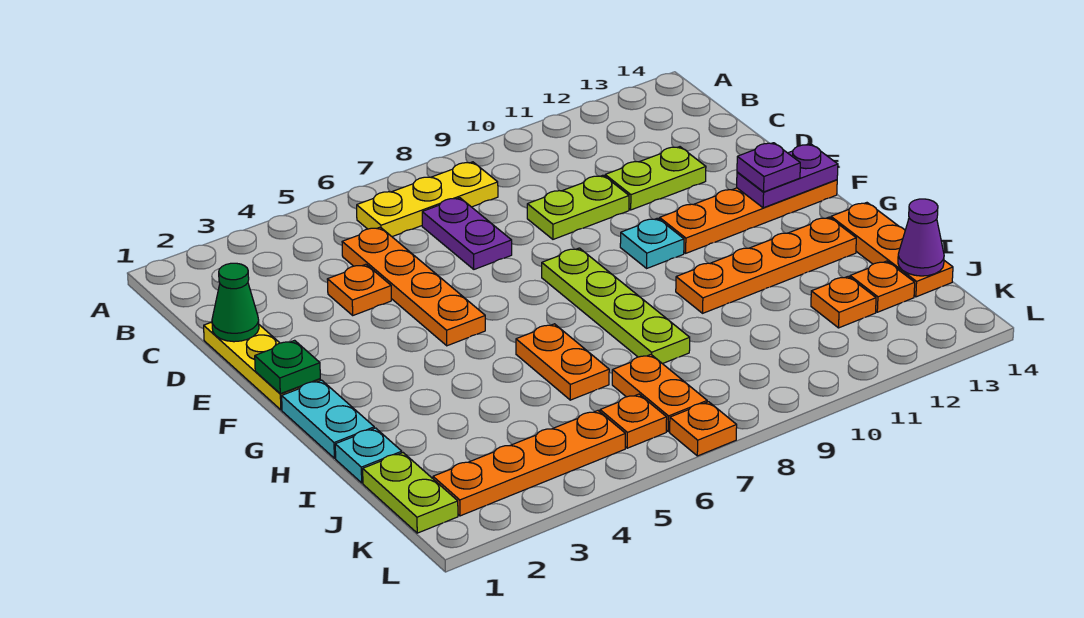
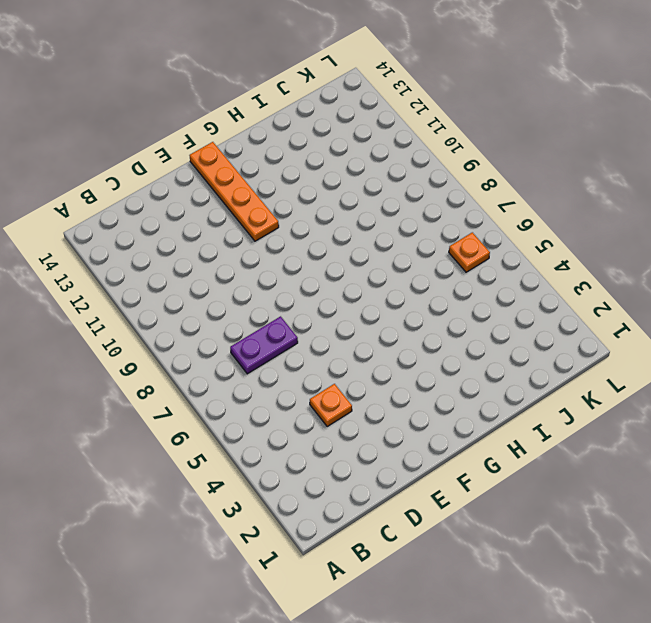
none -> yellow plate B6:B8 level 1
none -> orange plate C5:F5 level 1
none -> yellow plate D1:F1 level 1

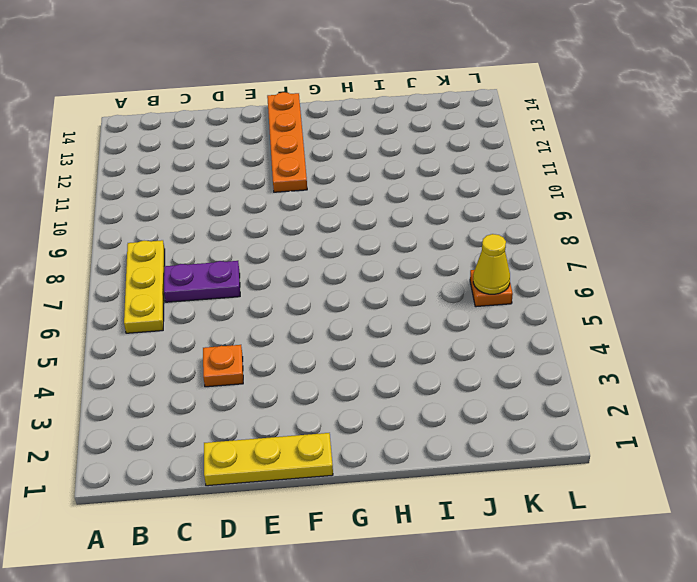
yellow cone K6 level 2 -> none
none -> orange plate C5:F5 level 1
none -> lime plate D9:D10 level 1
none -> lime plate D11:D12 level 1

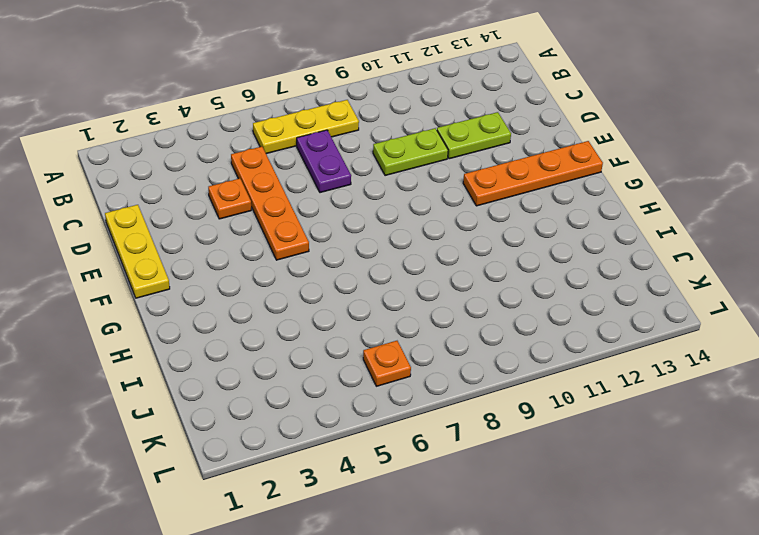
none -> lime plate F8:I8 level 1
none -> cyan plate F10 level 1
none -> cyan plate G1:H1 level 1

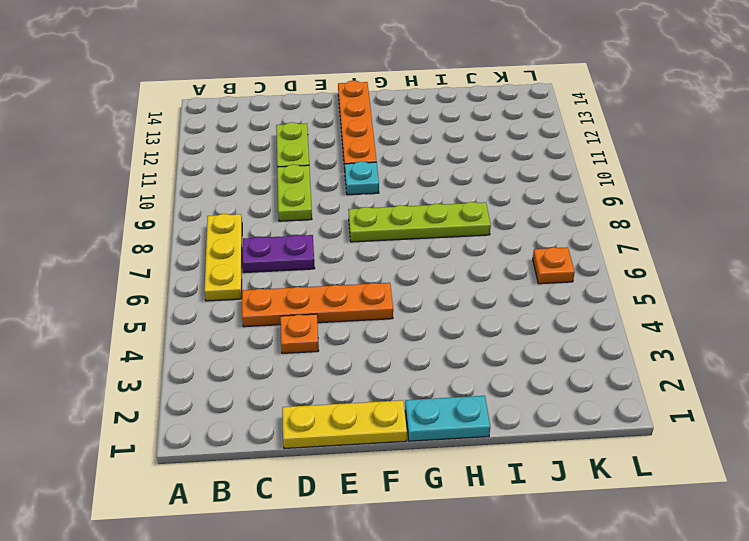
none -> orange plate H6:I6 level 1
none -> orange plate H10:H13 level 1
none -> orange plate H14:J14 level 1

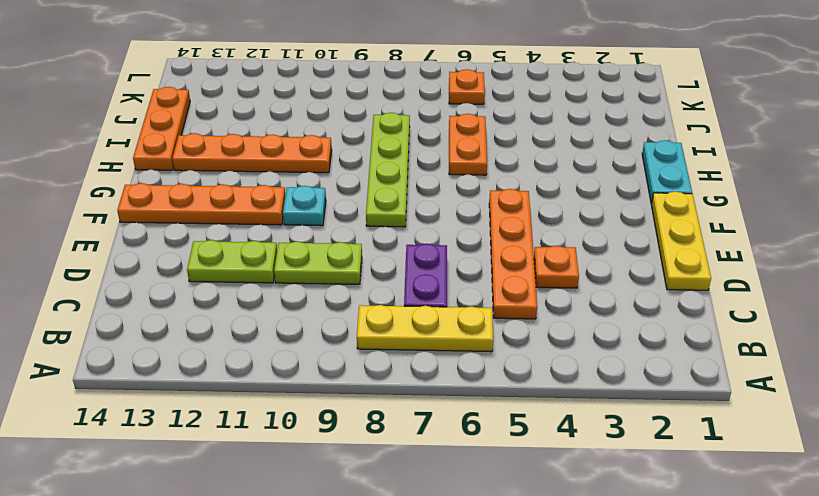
none -> cyan plate I1 level 1
none -> lime plate J1:K1 level 1
none -> orange plate J7:K7 level 1

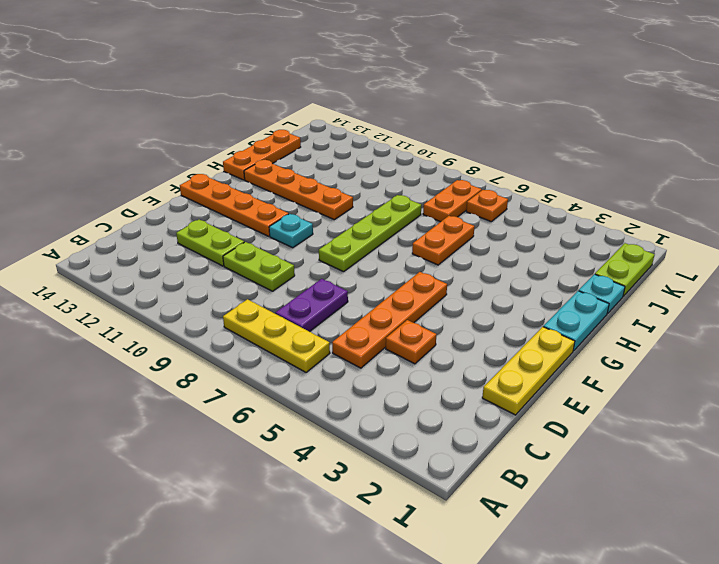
none -> orange plate J12 level 1
none -> orange plate J13 level 1
none -> orange plate K2:K5 level 1

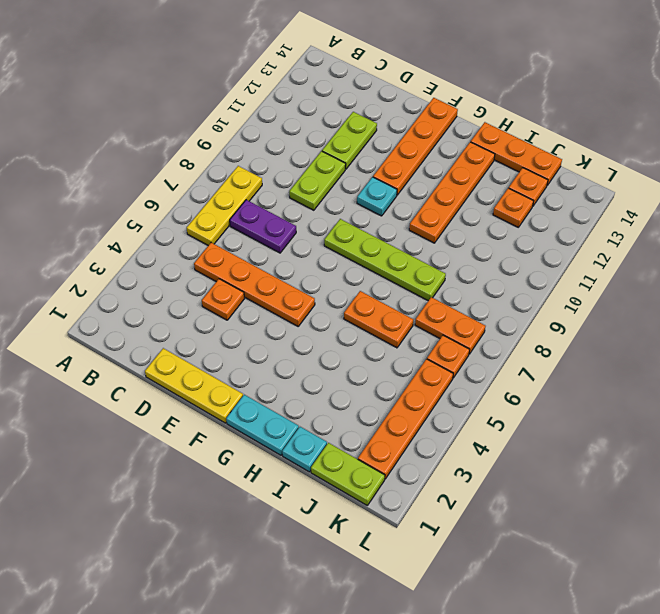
none -> orange plate L7 level 1
none -> green cone D1 level 2
none -> green plate F1 level 2

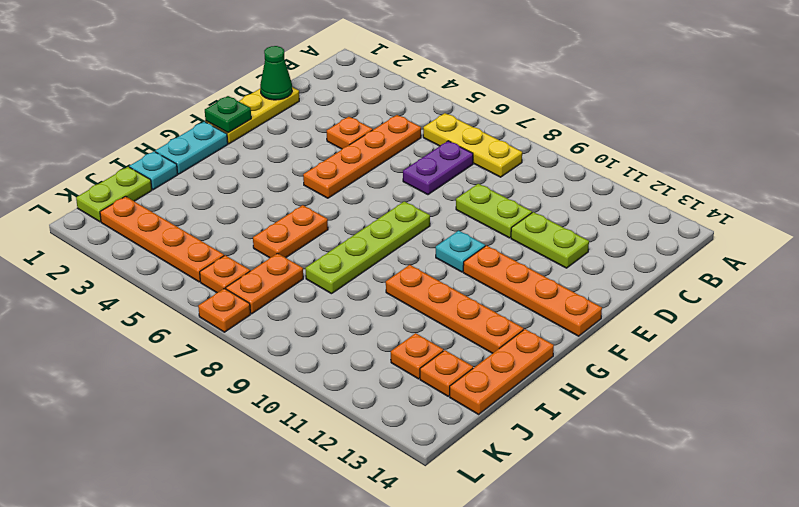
none -> purple plate F13:F14 level 2
none -> purple cone J14 level 2
none -> purple plate F13 level 3

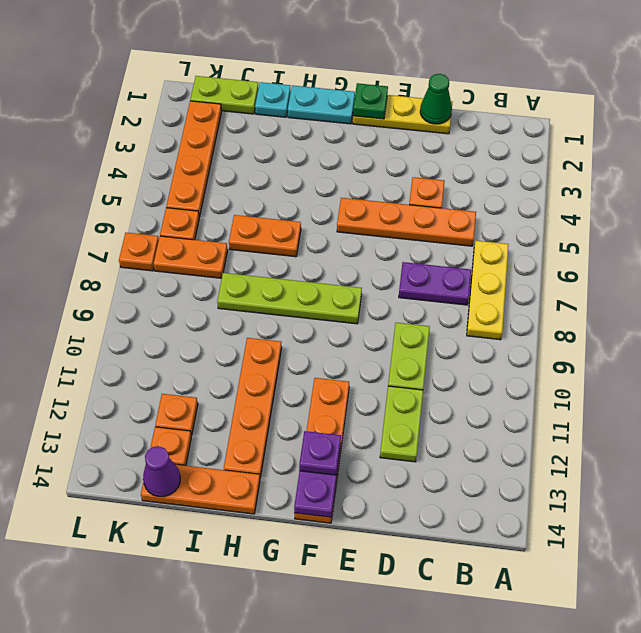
none -> cyan plate F10 level 1

